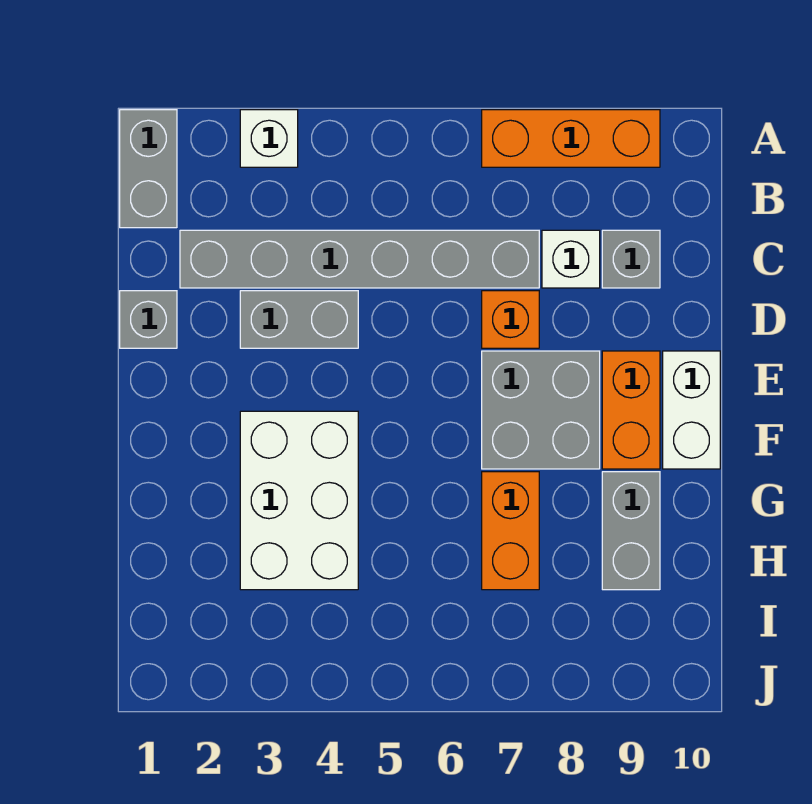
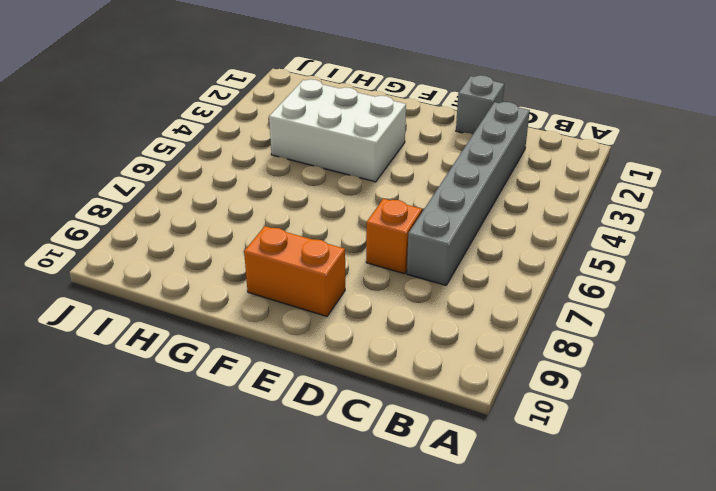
none -> grey brick A1:B1 level 1
none -> white brick A3 level 1
none -> orange brick A7:A9 level 1

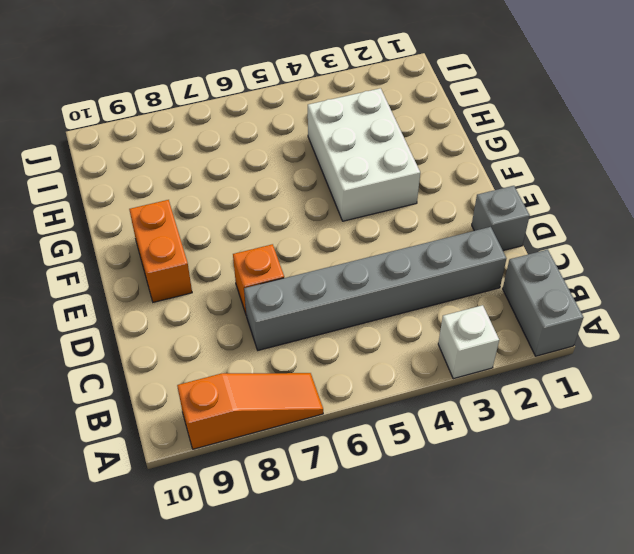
orange slope A7:A9 level 1 top 9 -> orange brick A7:A9 level 1
none -> white brick C8 level 1
none -> grey brick C9 level 1
none -> grey brick D3:D4 level 1

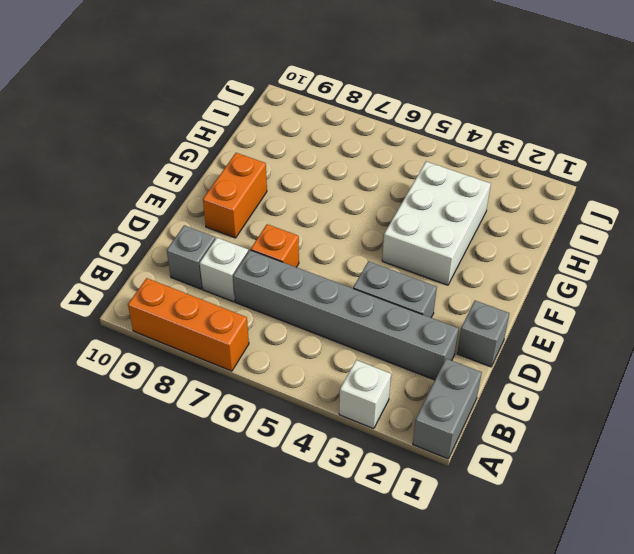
none -> grey brick E7:F8 level 1
none -> white brick E10:F10 level 1
none -> orange brick G7:H7 level 1

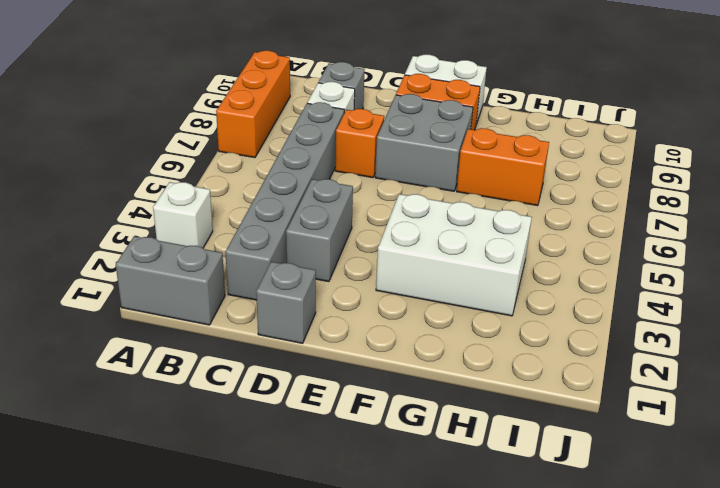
none -> grey brick G9:H9 level 1

